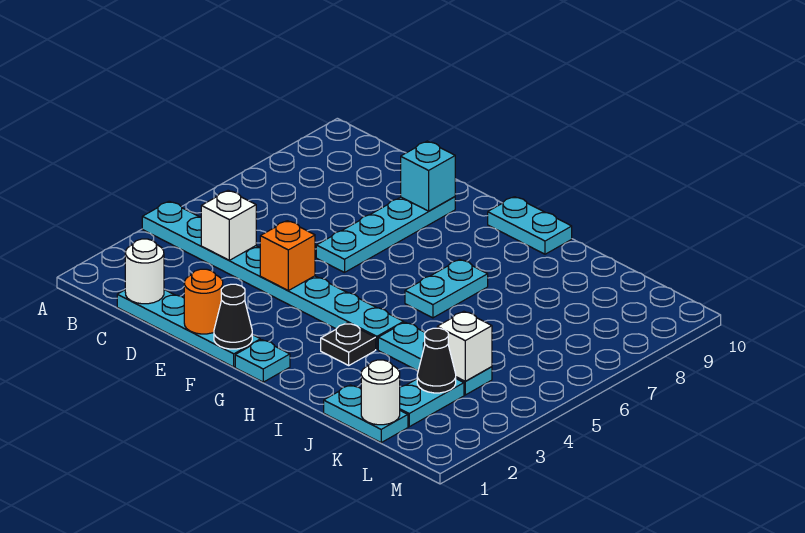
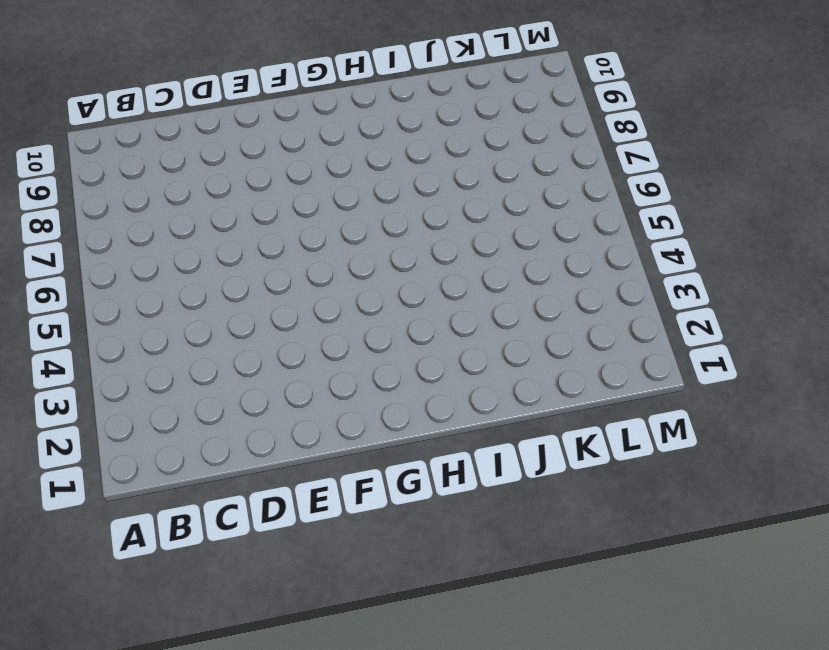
none -> cyan plate A4:H4 level 1
none -> cyan plate C1:F1 level 1
none -> cyan plate E6:E9 level 1

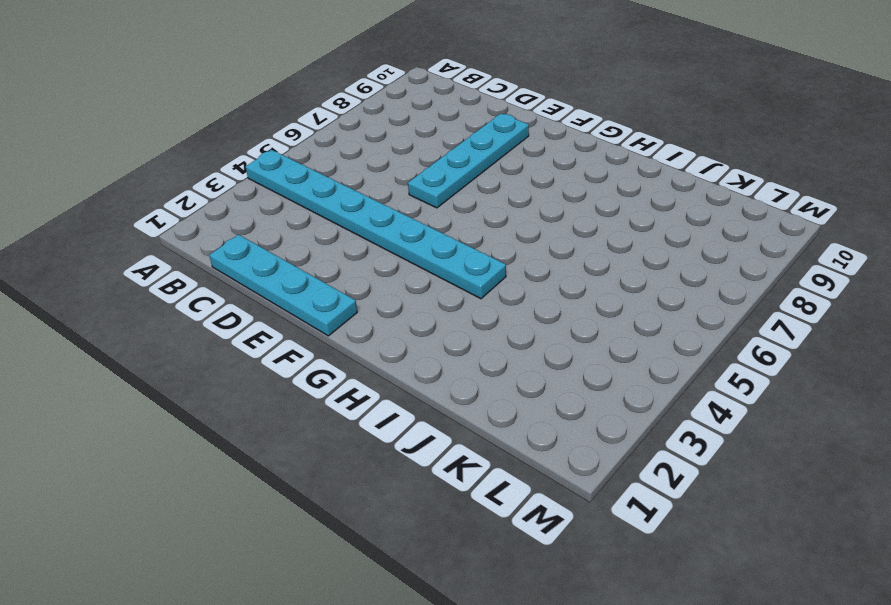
none -> cyan plate G1 level 1
none -> cyan plate G10:H10 level 1
none -> black plate H3 level 1

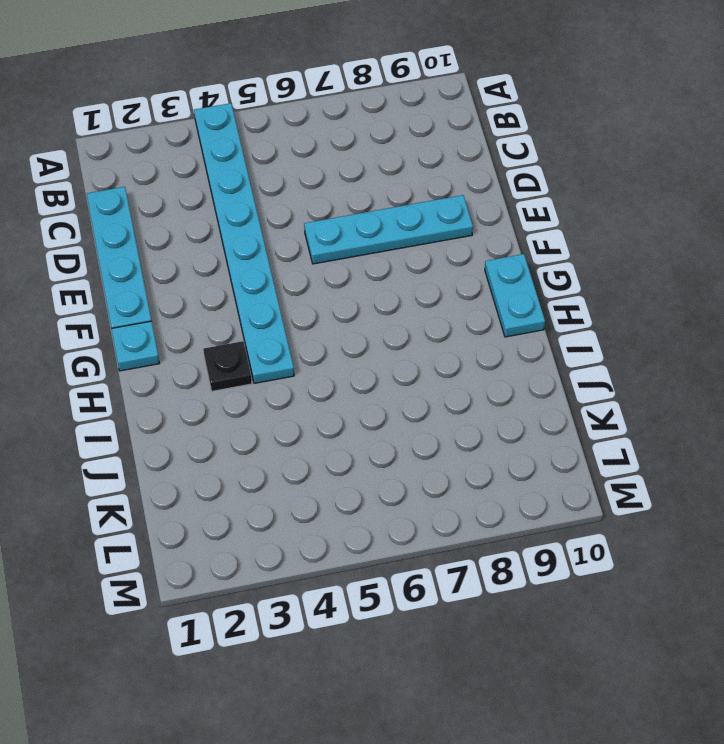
none -> cyan plate H6:H7 level 1
none -> cyan plate I4:K4 level 1
none -> cyan plate J1:K1 level 1

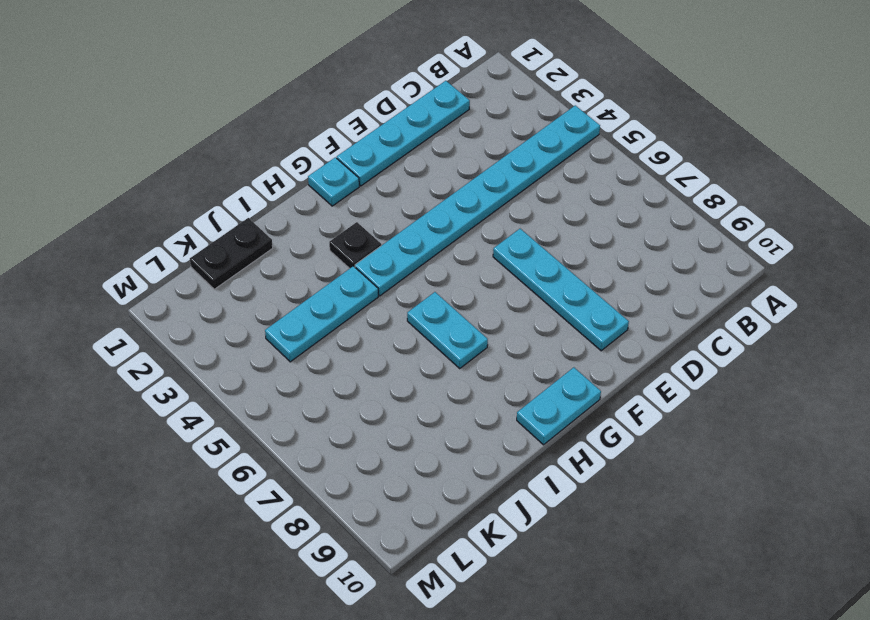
black plate J1:K1 level 1 -> cyan plate J1:K1 level 1
none -> cyan plate K2:K3 level 1
none -> white round brick C1 level 2
none -> white brick C4 level 2

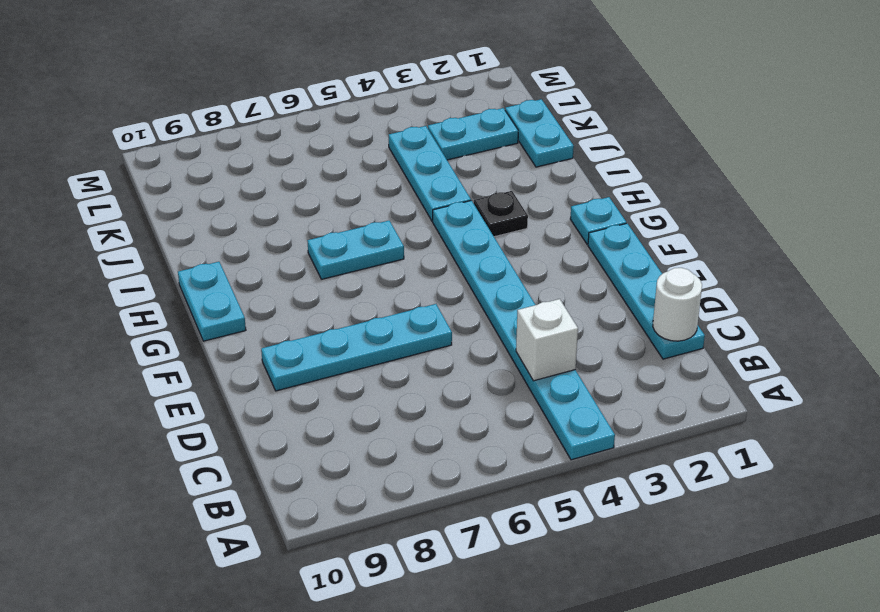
none -> orange round brick E1 level 2
none -> orange brick E4 level 2
none -> cyan brick E9 level 2

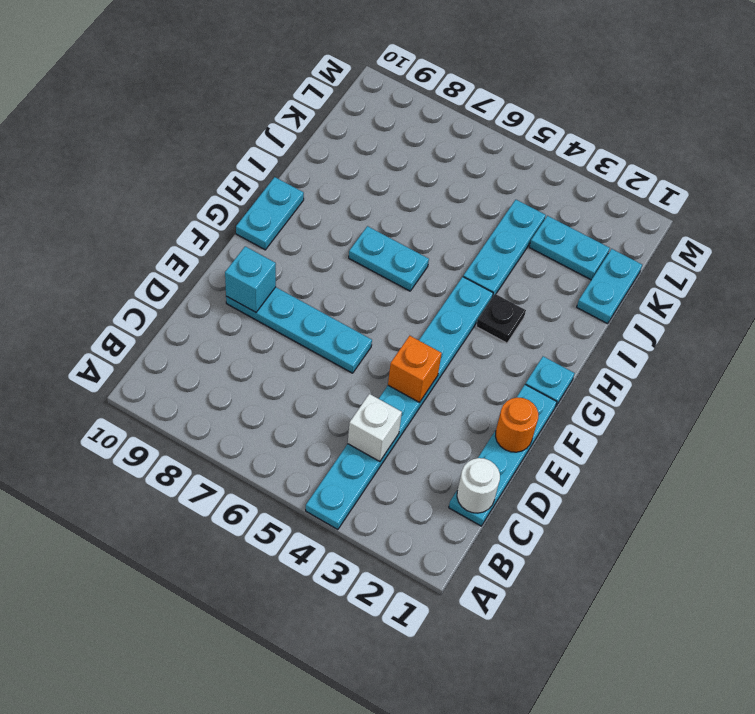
none -> black cone F1 level 2
none -> white round brick K1 level 2
none -> black cone K3 level 2

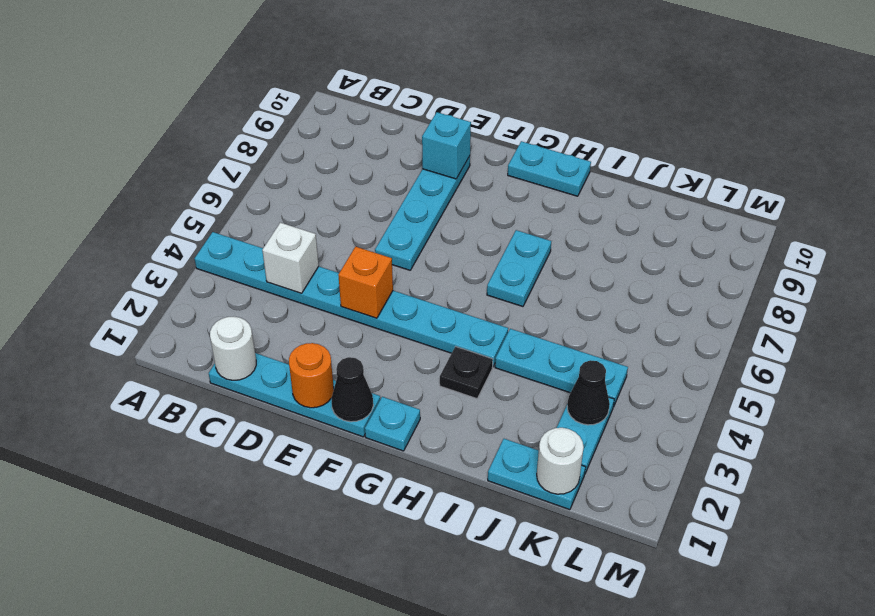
none -> white brick K4 level 2

